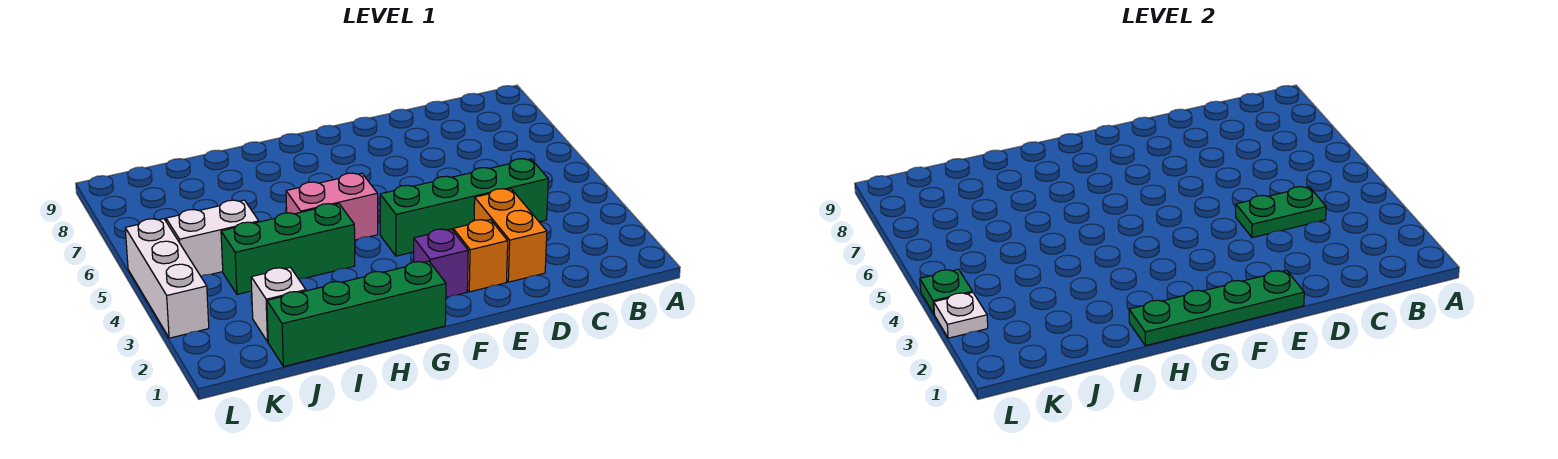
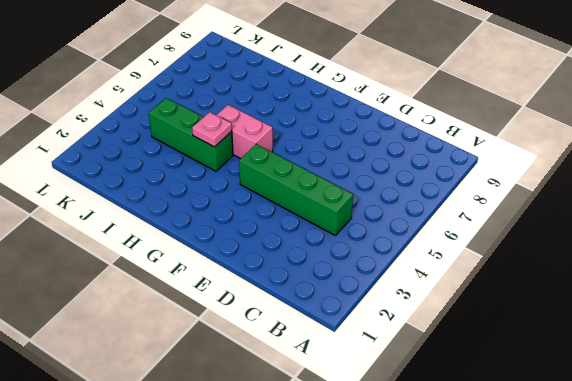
pink plate H4 level 2 -> none
none -> orange brick D2:D3 level 1
none -> orange brick E2 level 1
none -> purple brick F2 level 1

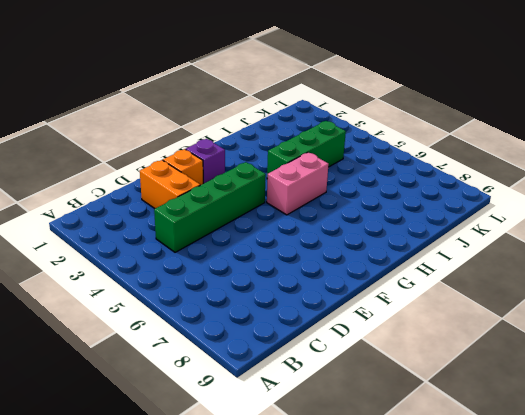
none -> green brick G1:J1 level 1
none -> white brick J2 level 1
none -> white brick J5:K5 level 1

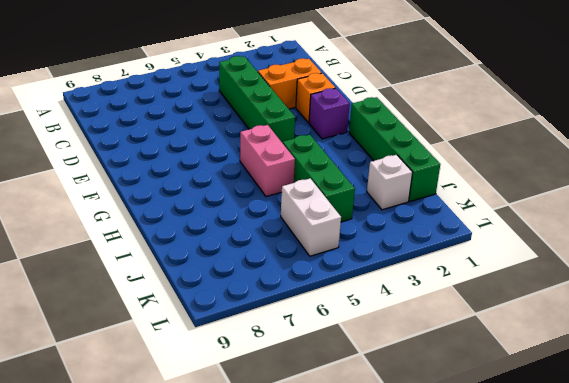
none -> white brick L3:L5 level 1
none -> green plate C4:D4 level 2
none -> green plate E1:H1 level 2

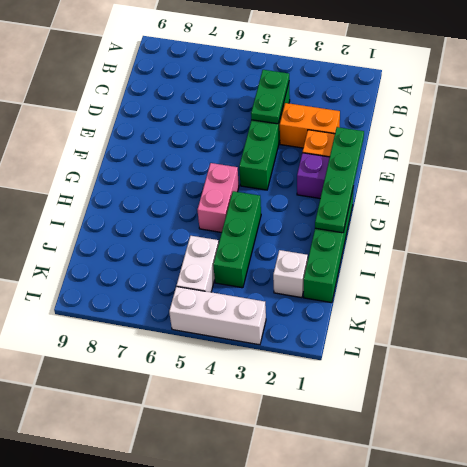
none -> white plate L3 level 2
none -> green plate L4 level 2

